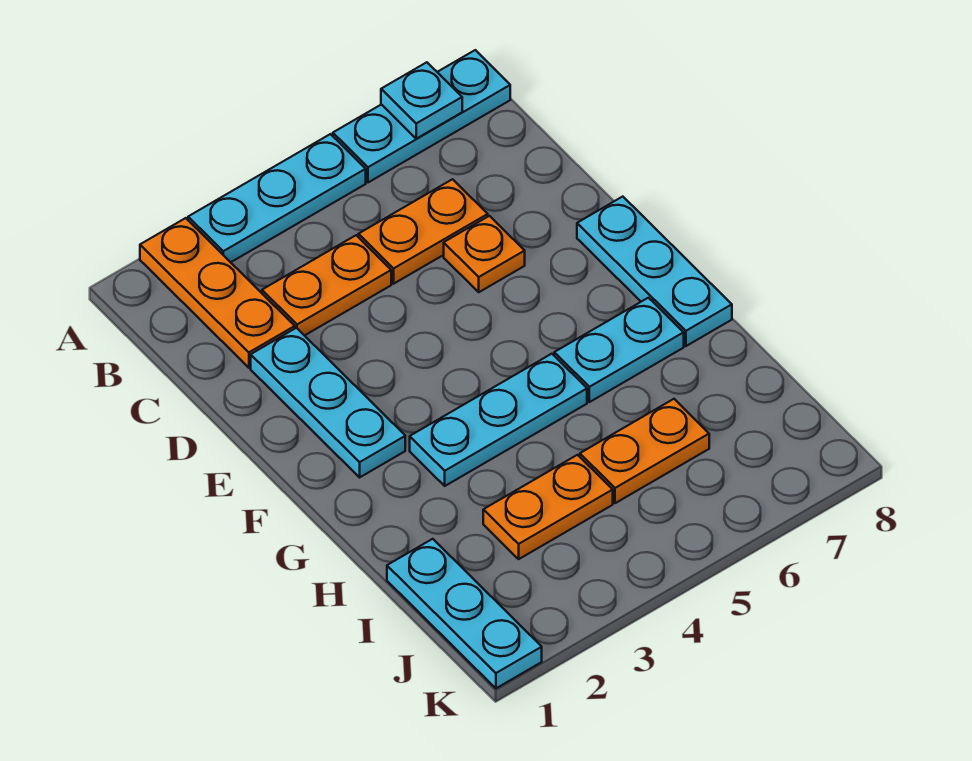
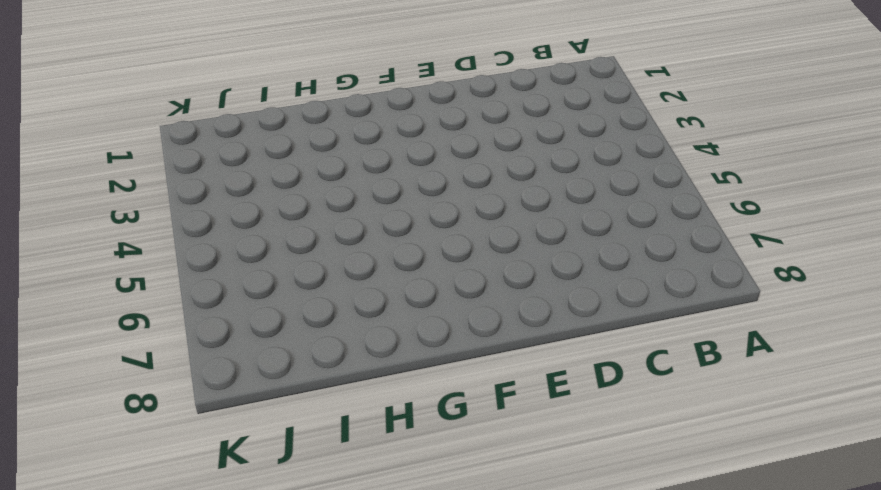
none -> orange plate A2:C2 level 1
none -> cyan plate A3:A5 level 1
none -> cyan plate A6:A8 level 1

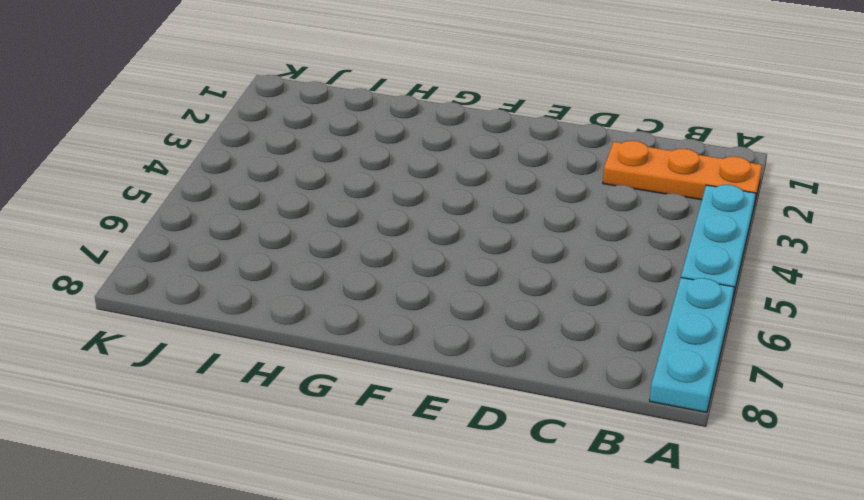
none -> orange plate C3:C4 level 1
none -> orange plate C5:C6 level 1
none -> cyan plate D2:F2 level 1

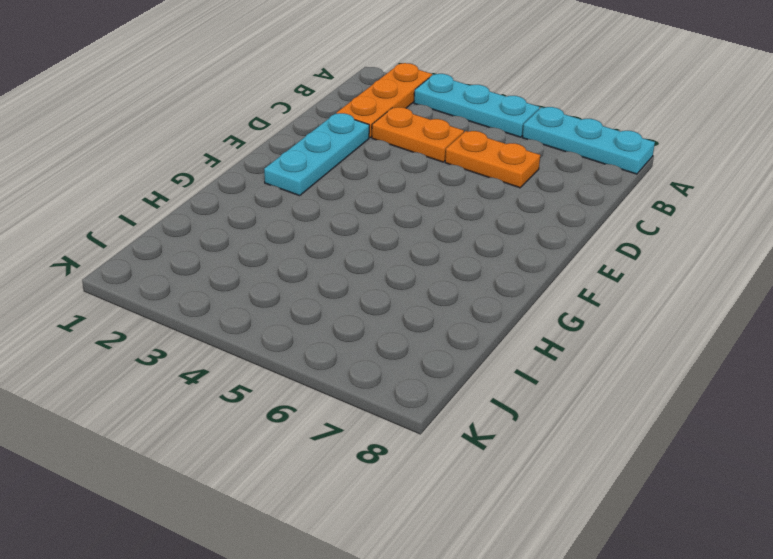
none -> orange plate D6 level 1
none -> cyan plate E8:G8 level 1
none -> cyan plate G3:G5 level 1

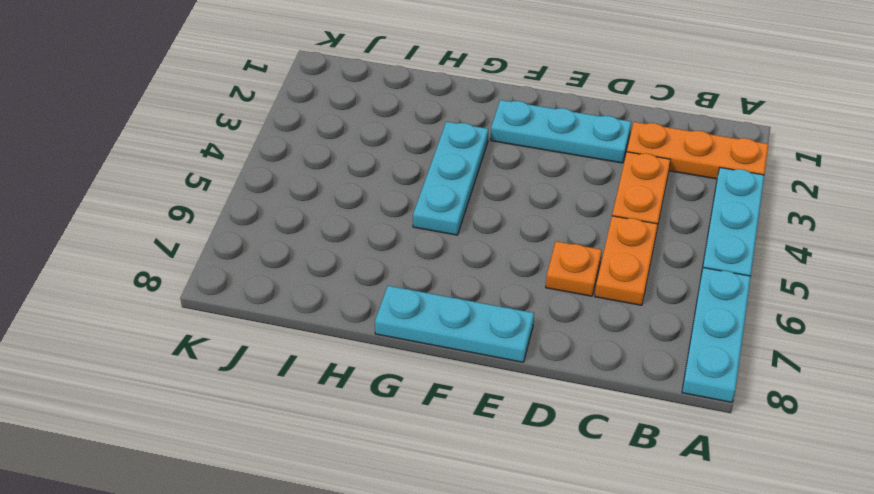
none -> cyan plate G6:G7 level 1
none -> cyan plate I1:K1 level 1
none -> orange plate I3:I4 level 1

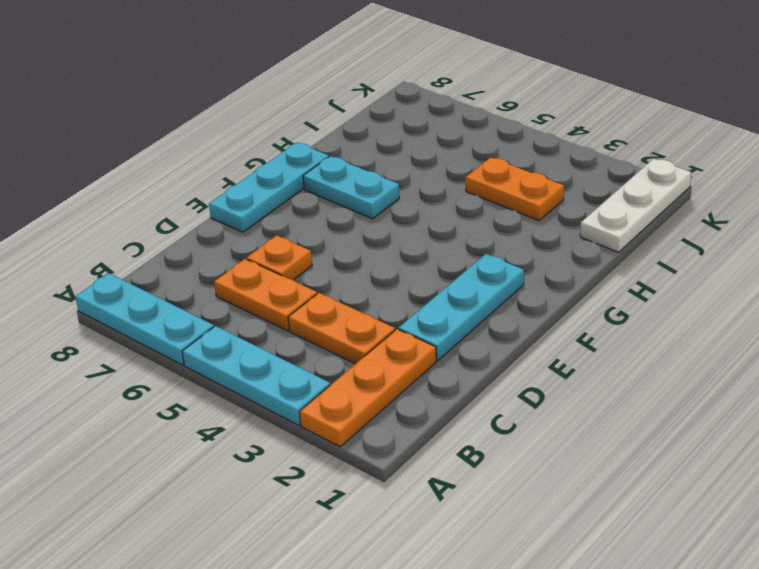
white plate I1:K1 level 1 -> cyan plate I1:K1 level 1
none -> cyan plate G3:G5 level 1
none -> orange plate I5:I6 level 1
none -> cyan plate A7 level 2

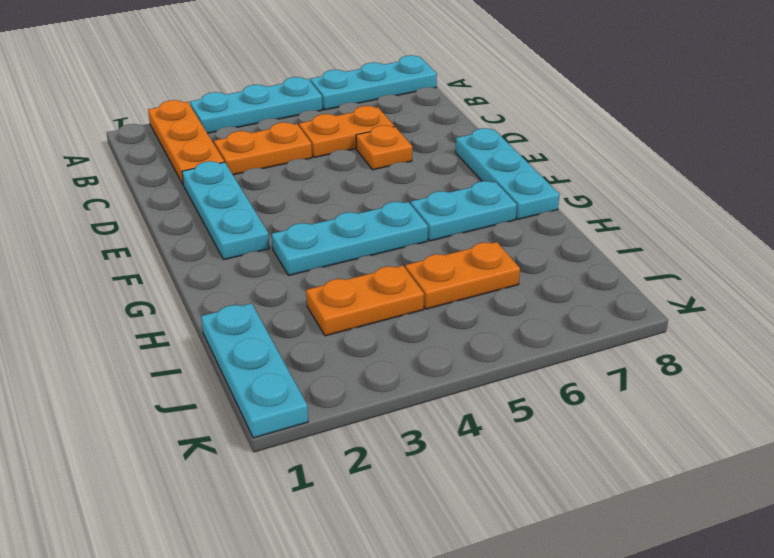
none -> cyan plate A7 level 2

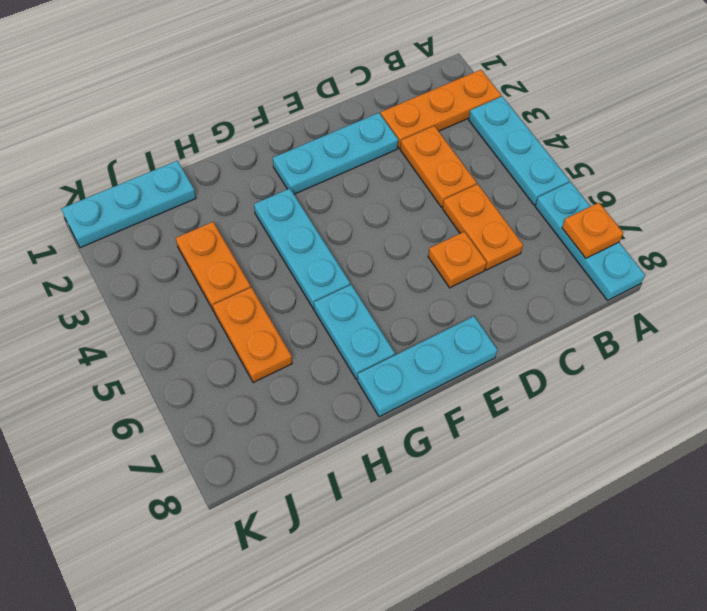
orange plate A7 level 2 -> cyan plate A7 level 2

